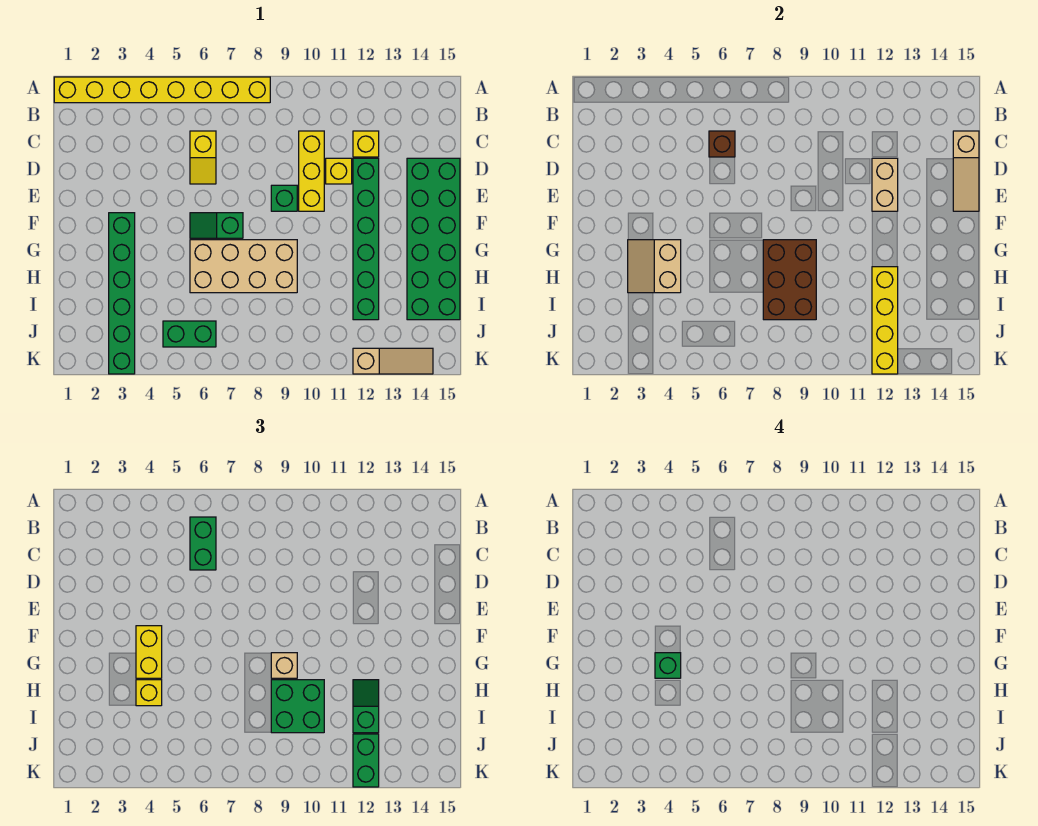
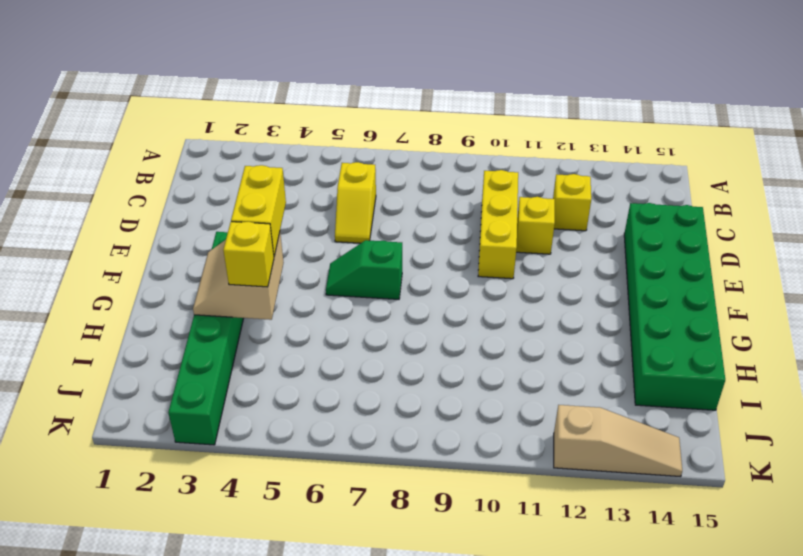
none -> yellow brick A1:A8 level 1
none -> green brick D12:I12 level 1
none -> green brick E9 level 1

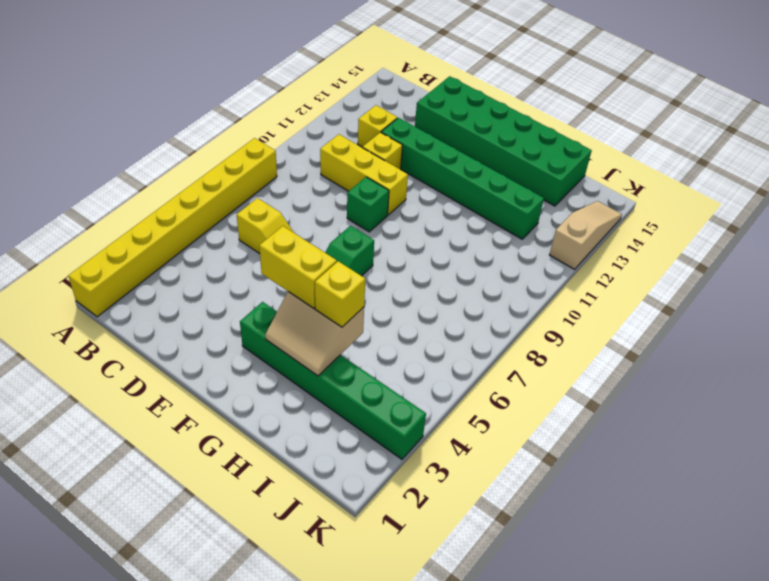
none -> tan brick G6:H9 level 1
none -> green brick J5:J6 level 1
none -> brown brick C6 level 2

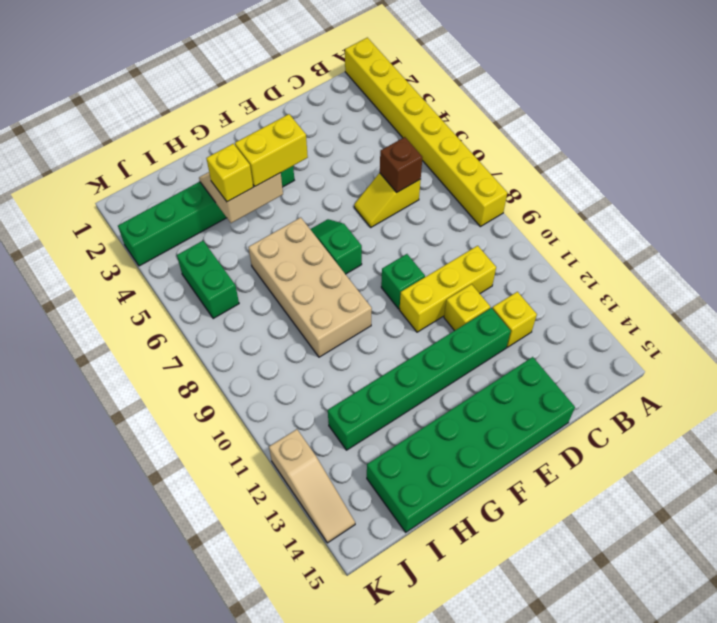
none -> tan slope C15:E15 level 2 top C
none -> tan brick D12:E12 level 2
none -> brown brick G8:I9 level 2

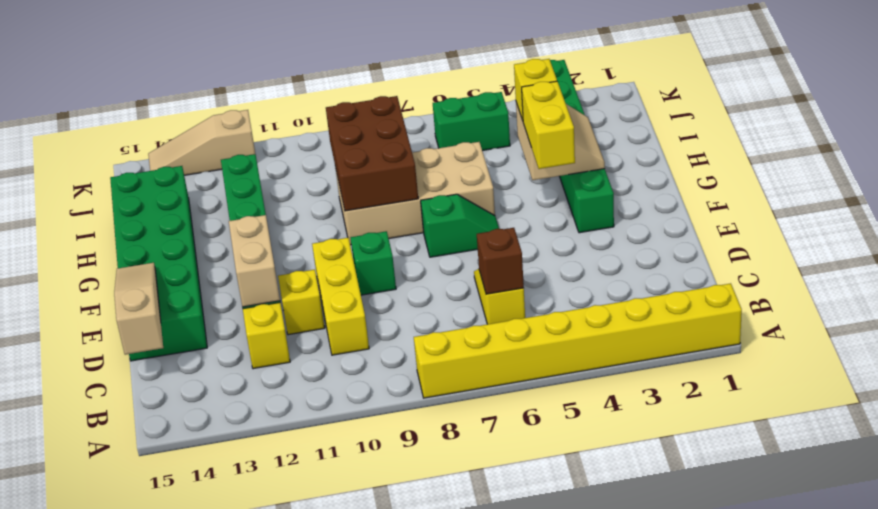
none -> yellow brick H12:K12 level 2
none -> green brick B6:C6 level 3
none -> tan brick G9 level 3

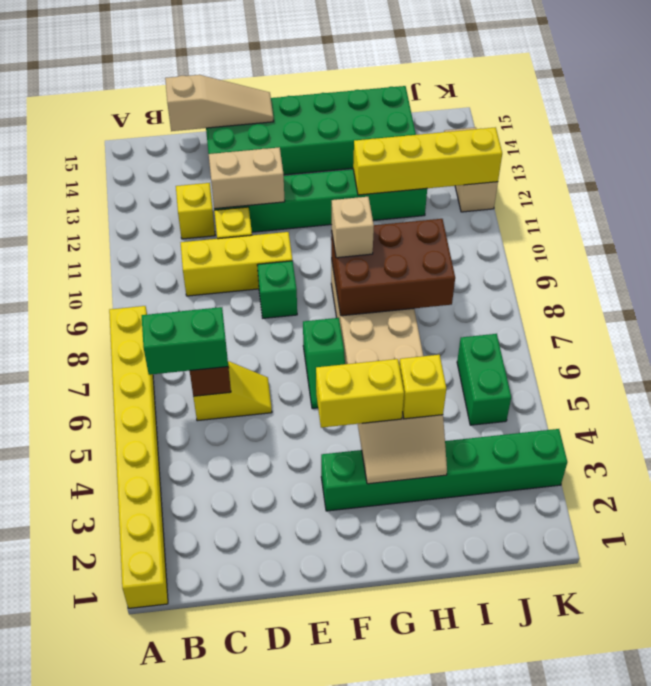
none -> green brick H9:I10 level 3
none -> green slope H12:I12 level 3 top I
none -> green brick J12:K12 level 3

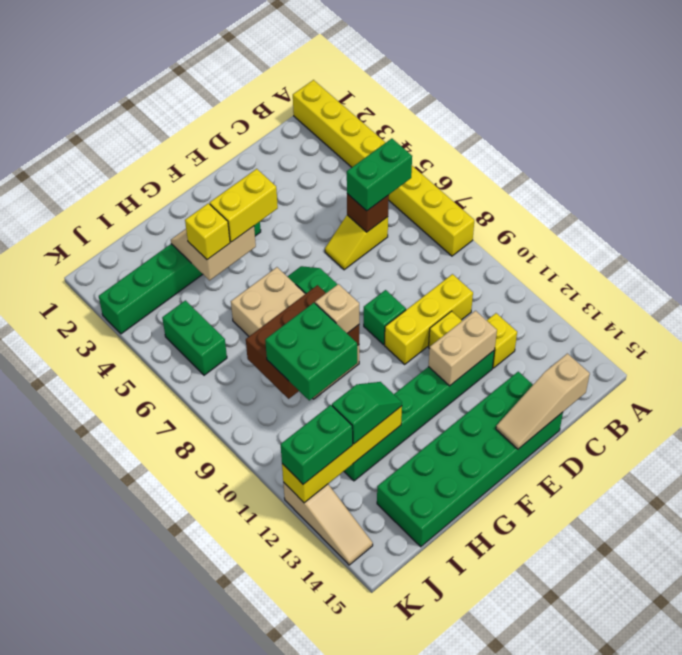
none -> green brick G4 level 4

